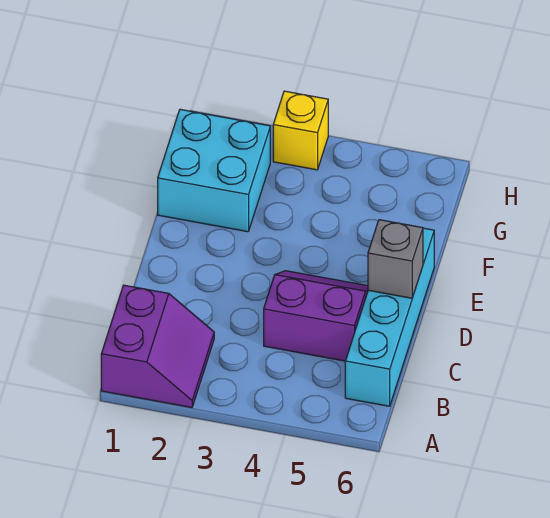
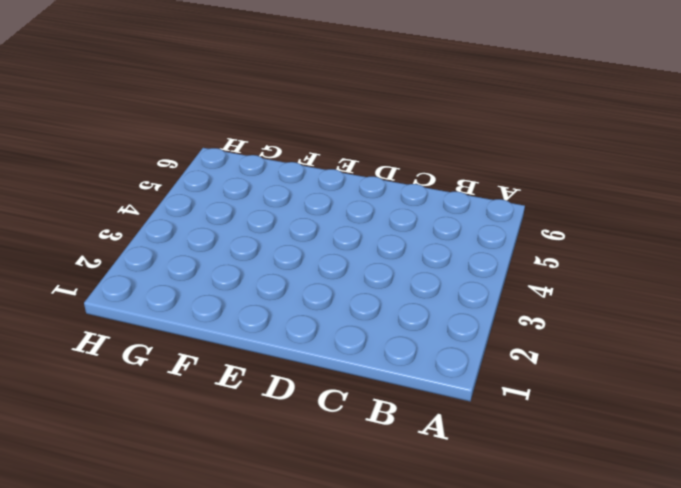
none -> purple slope A1:B2 level 1 top 1
none -> cyan brick B6:E6 level 1

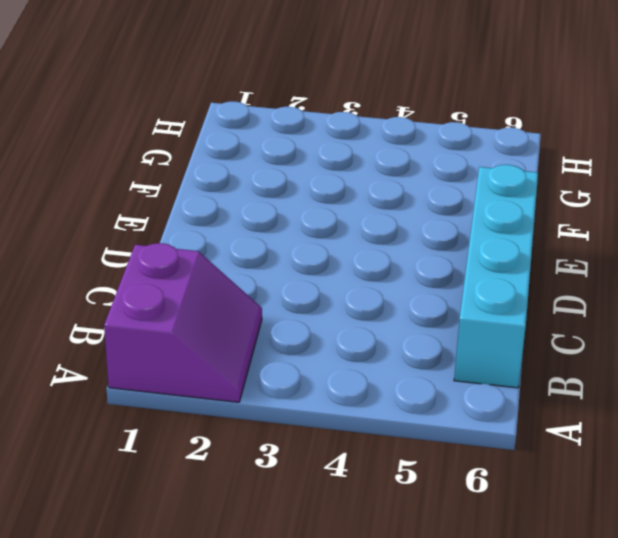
none -> purple slope C4:D5 level 1 top C
none -> cyan brick F1:G2 level 1

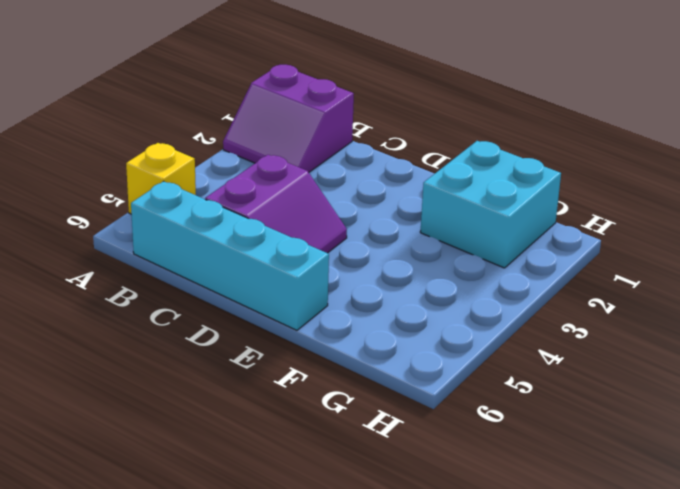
yellow brick A5 level 1 -> yellow brick H3 level 1
none -> grey brick D6 level 2

